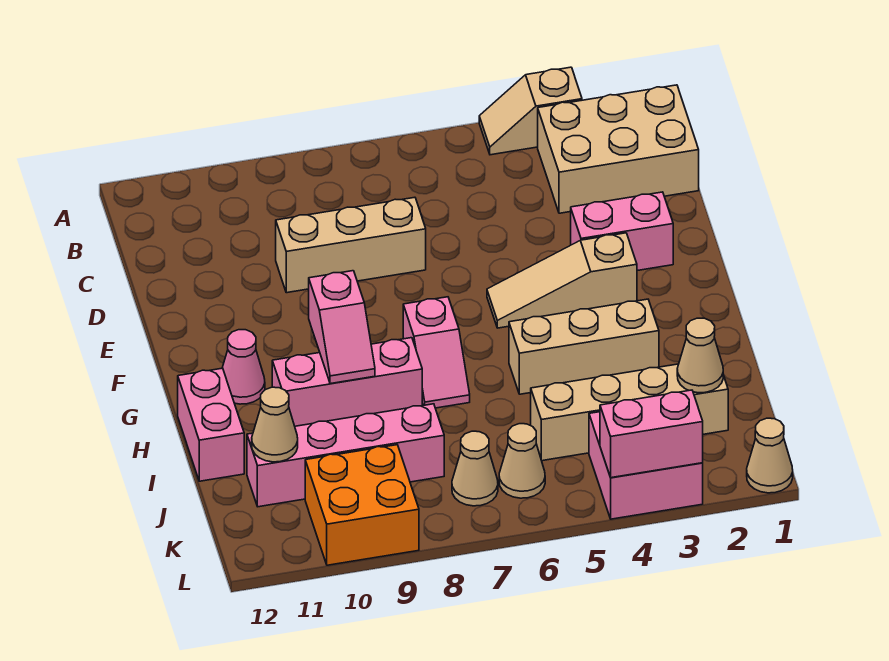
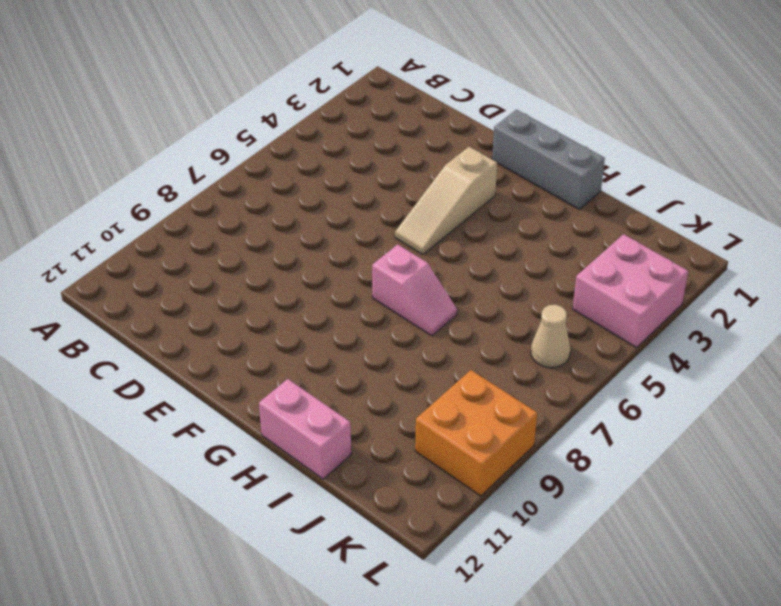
grey brick F1:H1 level 1 -> none
none -> tan slope A3:A4 level 1 top 3
none -> tan brick B1:C3 level 1
none -> tan brick D7:D9 level 1

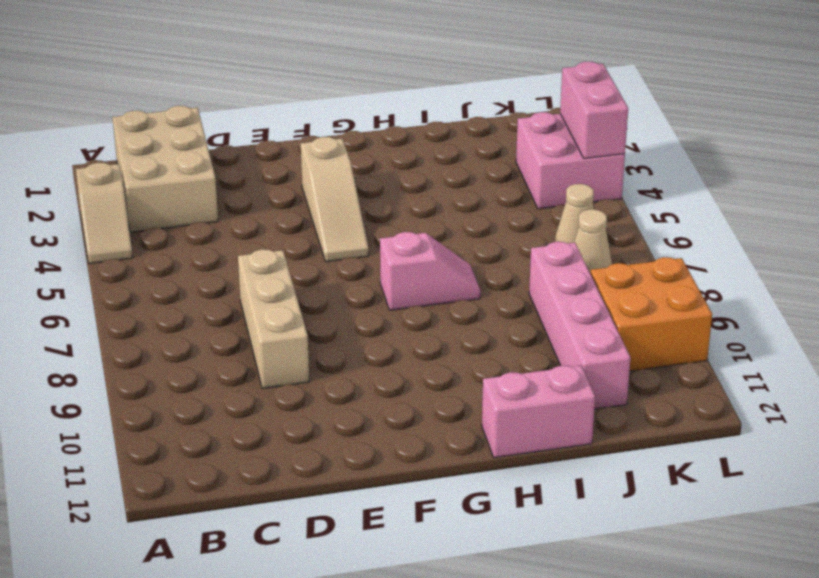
none -> pink brick E2:E3 level 1
none -> pink cone G11 level 1
none -> tan brick H3:H5 level 1

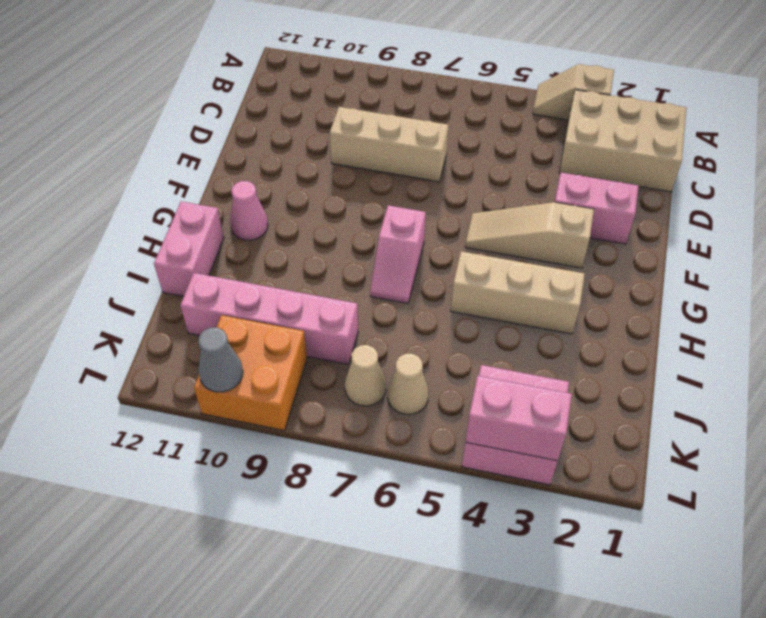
grey cone L10 level 2 -> none
none -> pink brick H8:H10 level 1
none -> tan brick J2:J5 level 1
none -> tan cone L1 level 1

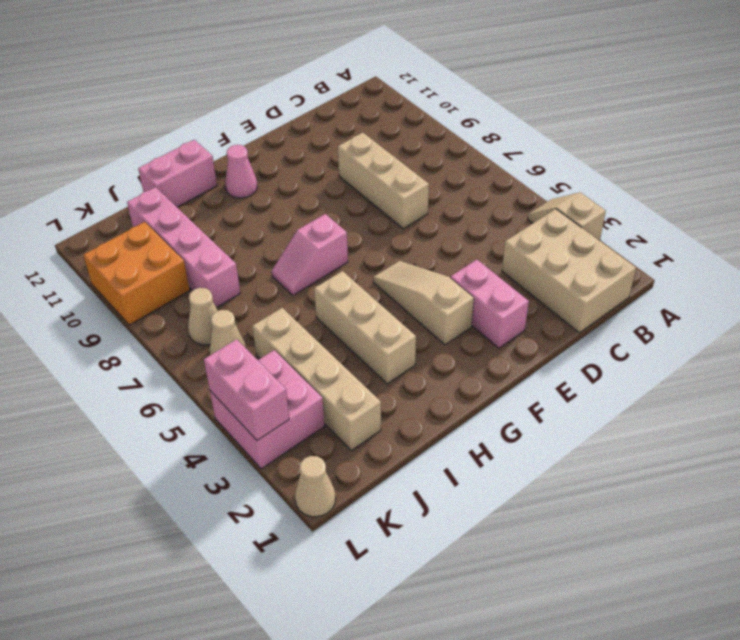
none -> pink brick H8:H10 level 1
none -> pink slope G9:H9 level 2 top G
none -> tan cone J2 level 2

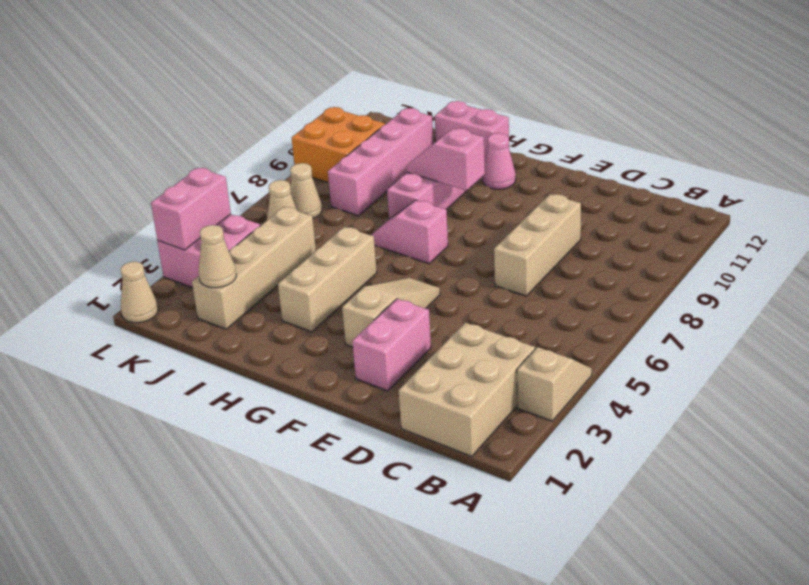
none -> tan cone J11 level 2

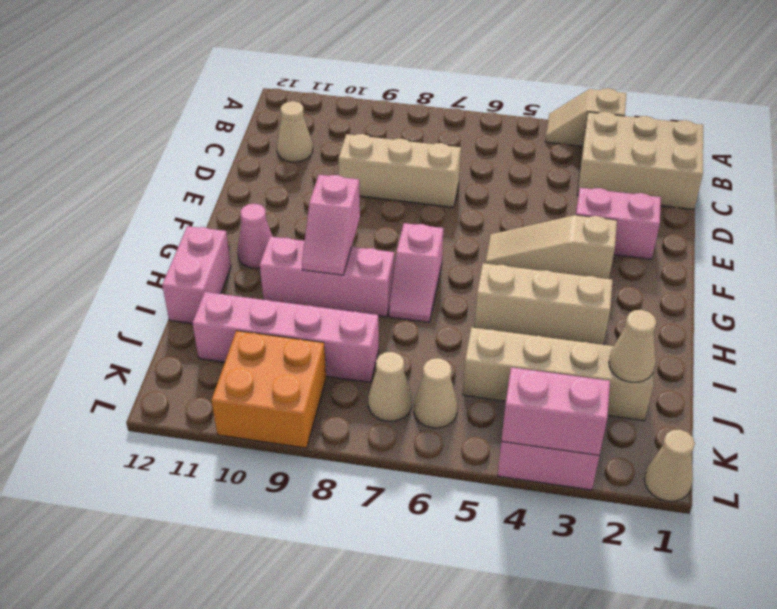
tan cone C11 level 1 -> tan cone J11 level 2

